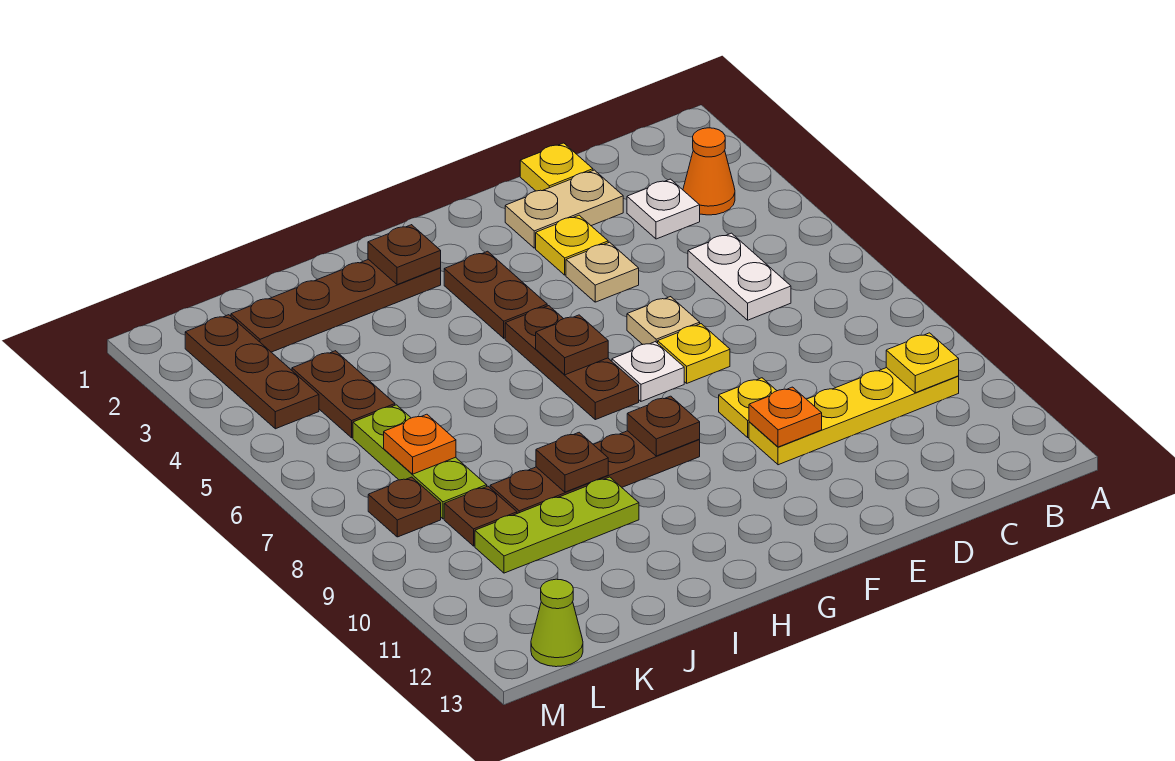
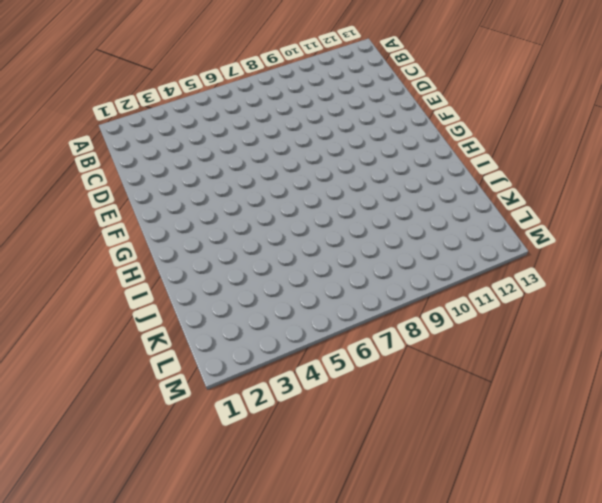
none -> orange cone B3 level 1
none -> yellow plate B10:E10 level 1
none -> white plate C3 level 1
none -> white plate C5:C6 level 1

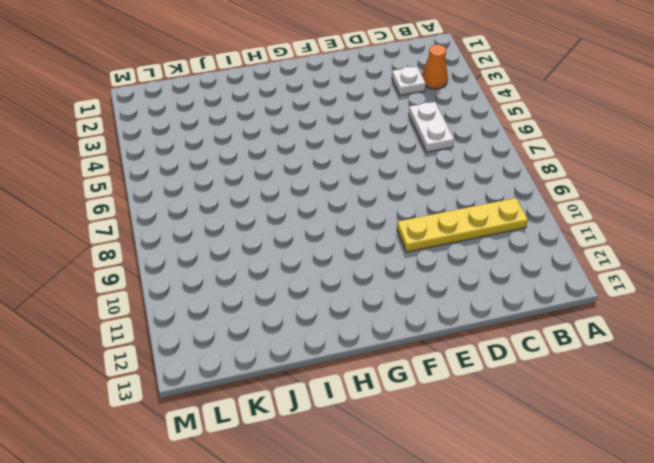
none -> yellow plate D1 level 1
none -> tan plate D2:E2 level 1
none -> yellow plate E3 level 1
none -> tan plate E4 level 1

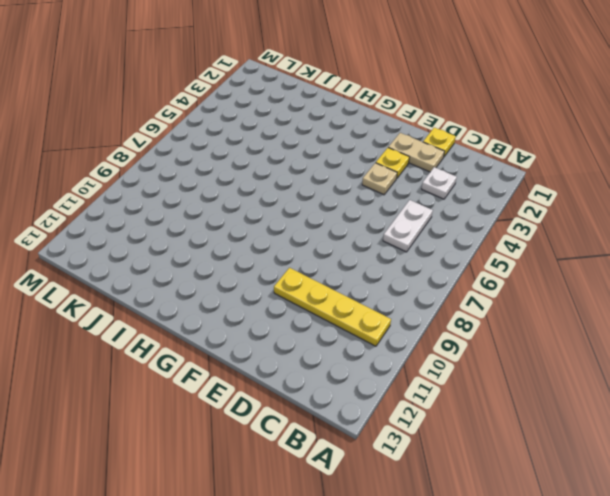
none -> orange cone B3 level 1
none -> tan plate E6 level 1
none -> yellow plate E7 level 1
none -> yellow plate E9 level 1

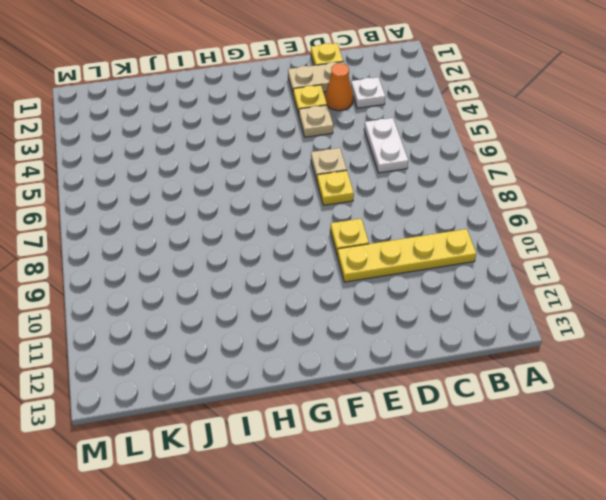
orange cone D3 level 1 -> orange cone B3 level 1
none -> white plate F7 level 1
none -> brown plate G3:G4 level 1
none -> brown plate G5:G7 level 1
none -> brown plate G9:J9 level 1

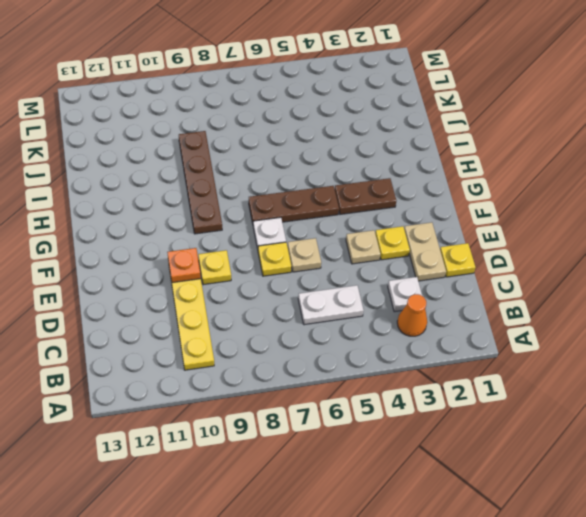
none -> brown plate H2:K2 level 1
none -> lime plate I10:K10 level 1
none -> brown plate K4:K5 level 1
none -> lime plate K6:K8 level 1

